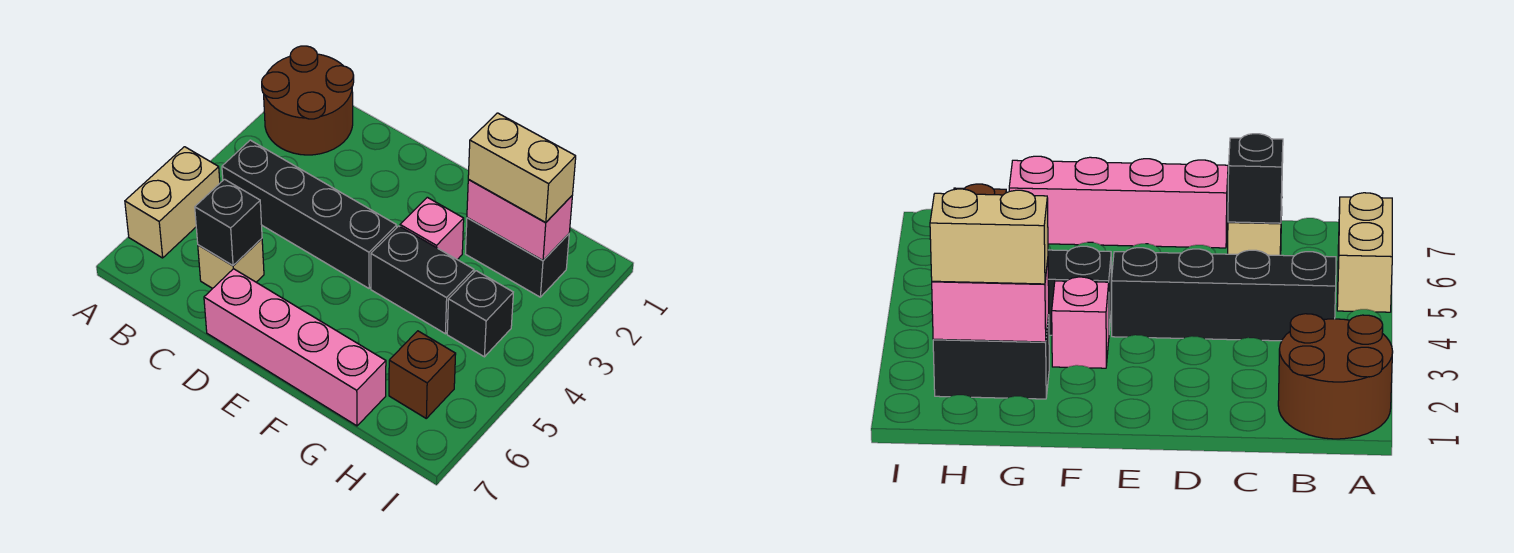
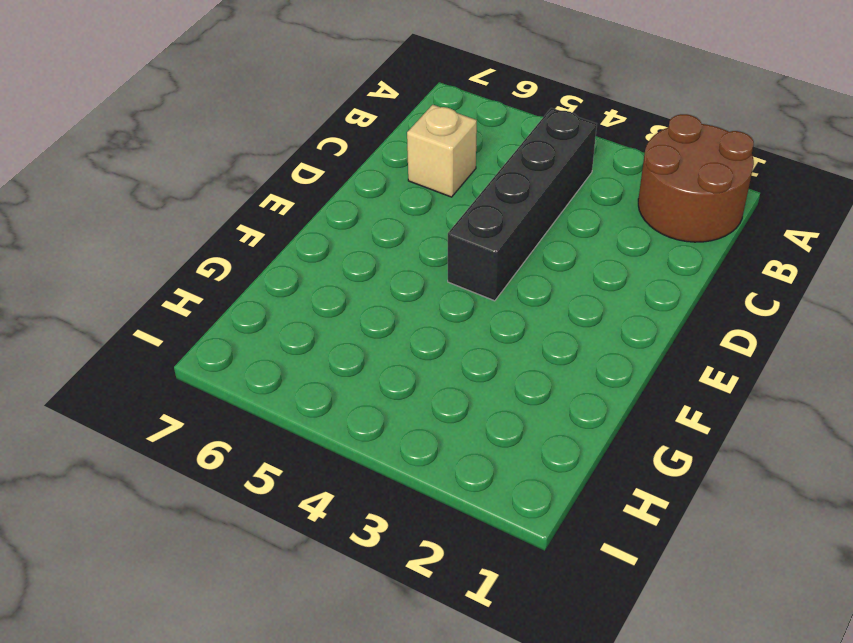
none -> tan brick A5:A6 level 1
none -> pink brick D7:G7 level 1
none -> pink brick F3 level 1

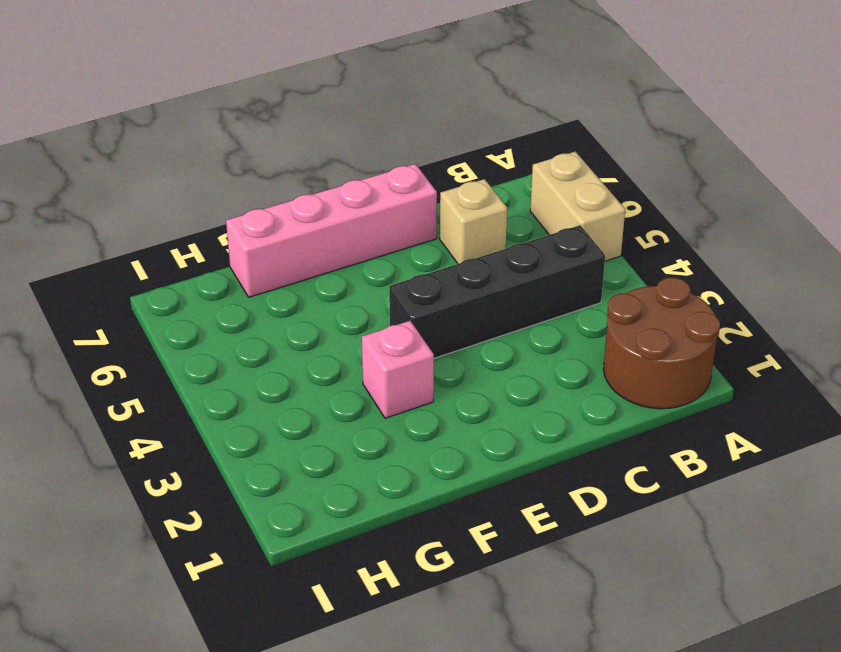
none -> black brick F4:G4 level 1
none -> black brick G2:H2 level 1
none -> black brick H4 level 1

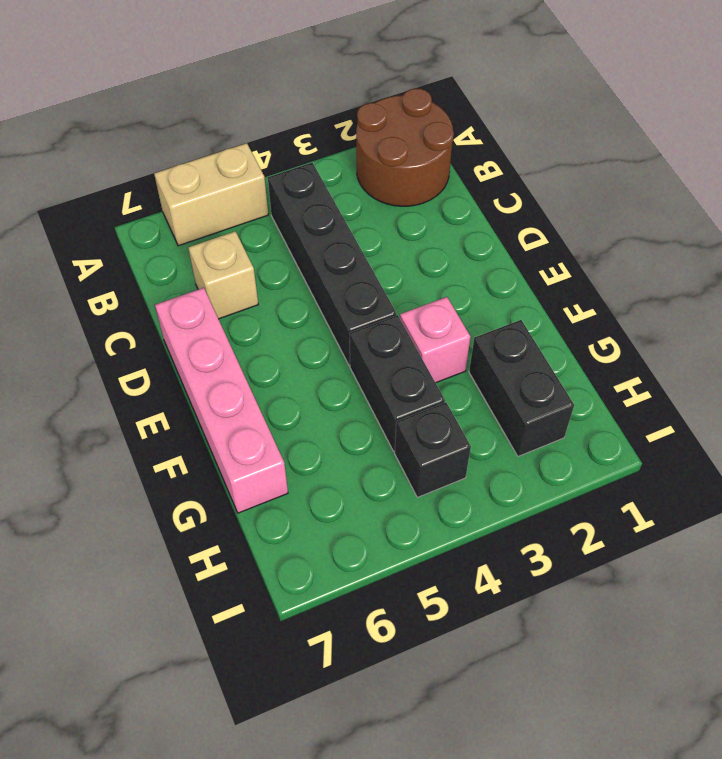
none -> brown brick H6 level 1
none -> black brick C6 level 2
none -> pink brick G2:H2 level 2

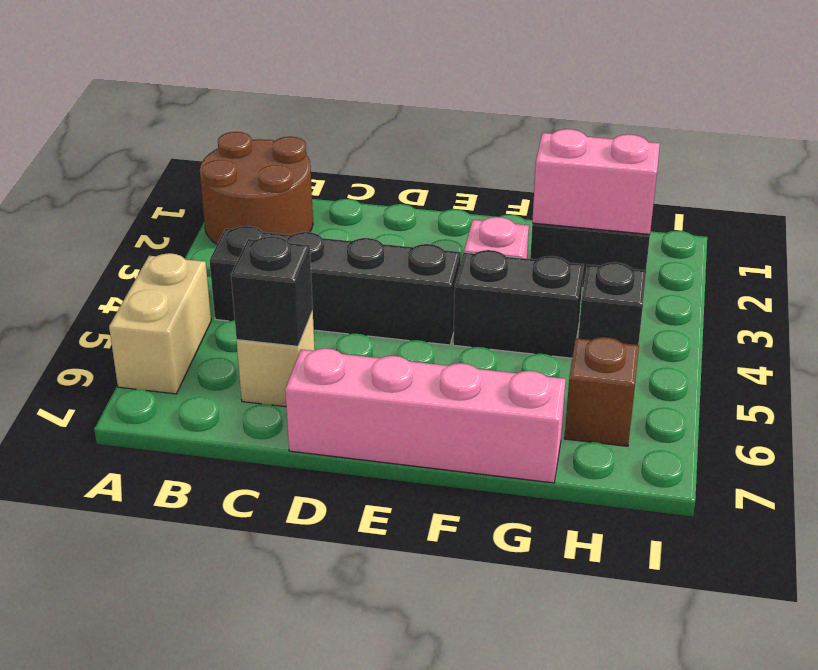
none -> tan brick G2:H2 level 3

